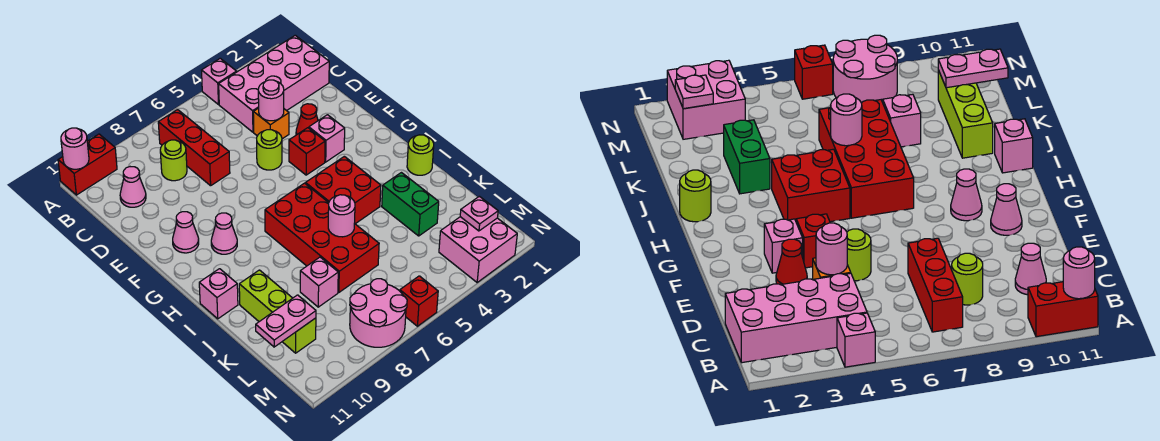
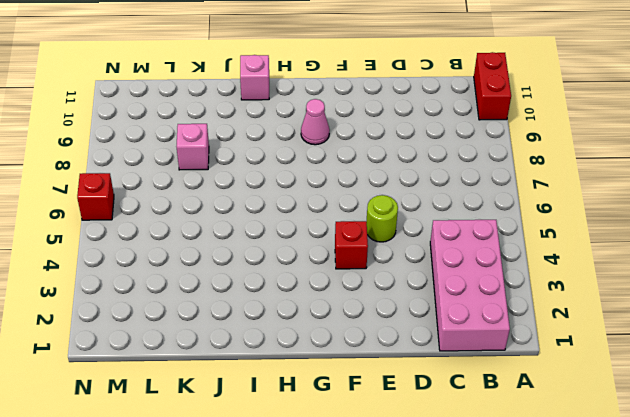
none -> pink brick A4 level 1
none -> red brick B7:D7 level 1
none -> lime round brick C8 level 1

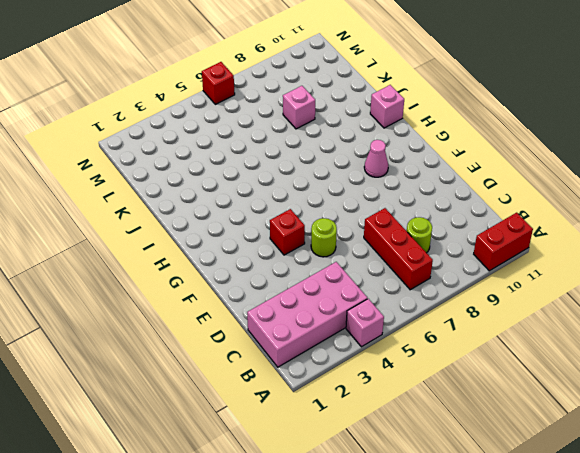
none -> pink cone C10 level 1
none -> orange brick D4 level 1
none -> red cone E3 level 1

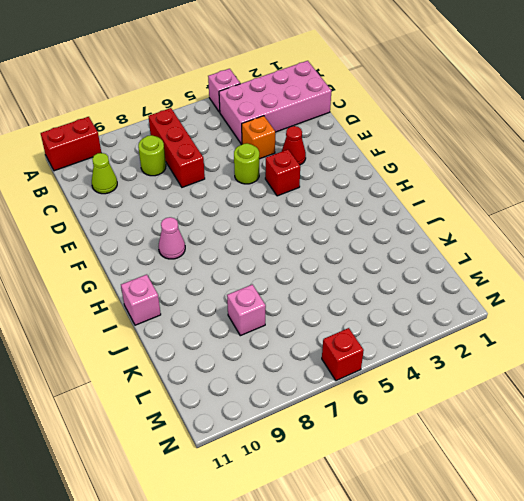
lime cone C10 level 1 -> pink cone C10 level 1
none -> pink brick F3 level 1
none -> pink cone F10 level 1
none -> red brick H4:I5 level 1

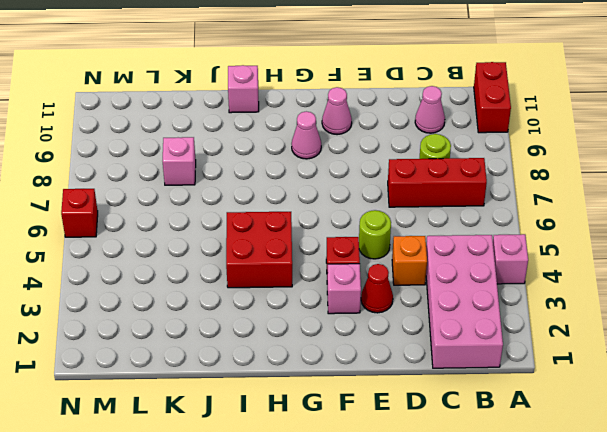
none -> red brick H6:K7 level 1
none -> lime round brick I1 level 1
none -> green brick J3:K3 level 1

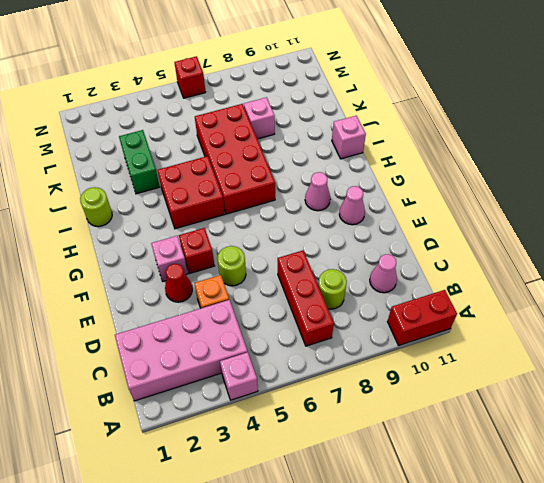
none -> lime brick J10:L10 level 1
none -> pink brick M2:N3 level 1
none -> pink round brick M7:N8 level 1

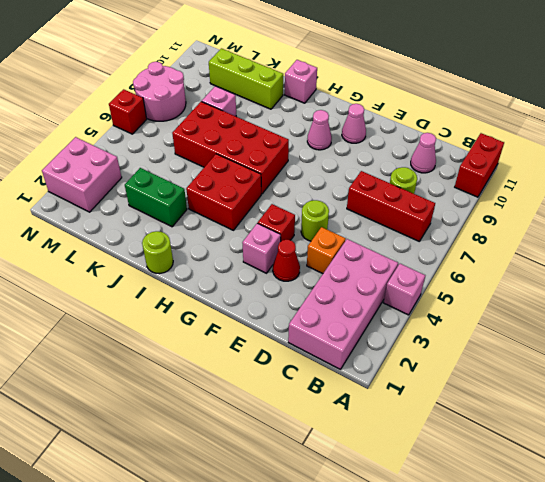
none -> pink round brick A11 level 2
none -> pink round brick D4 level 2
none -> pink round brick J6 level 2

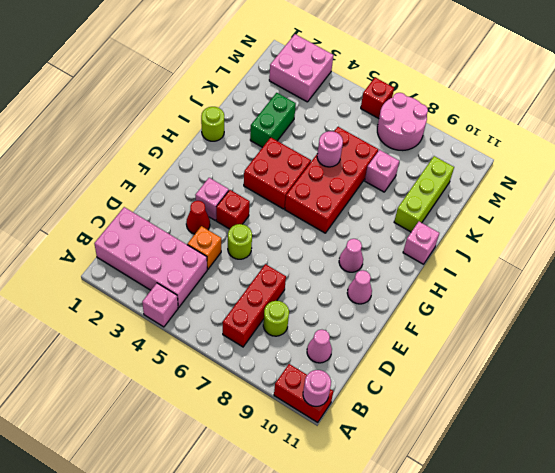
none -> pink round brick D4 level 2
none -> pink plate L10:L11 level 2
none -> pink plate M2 level 2

